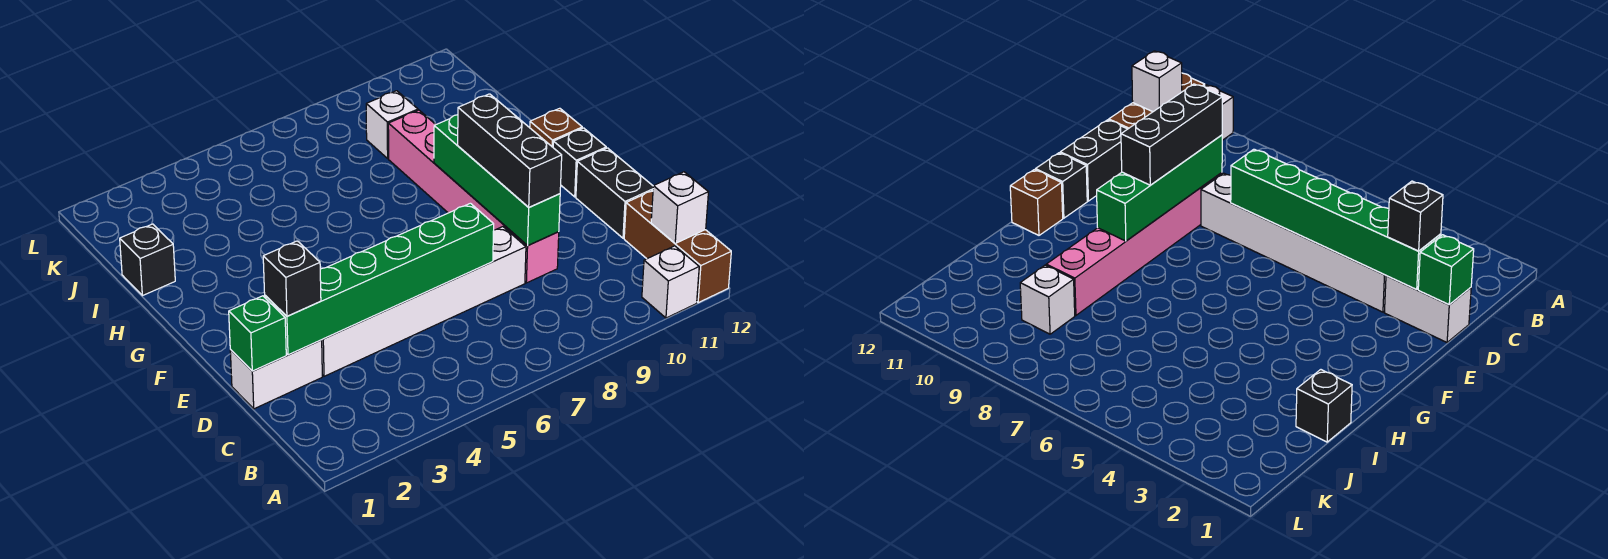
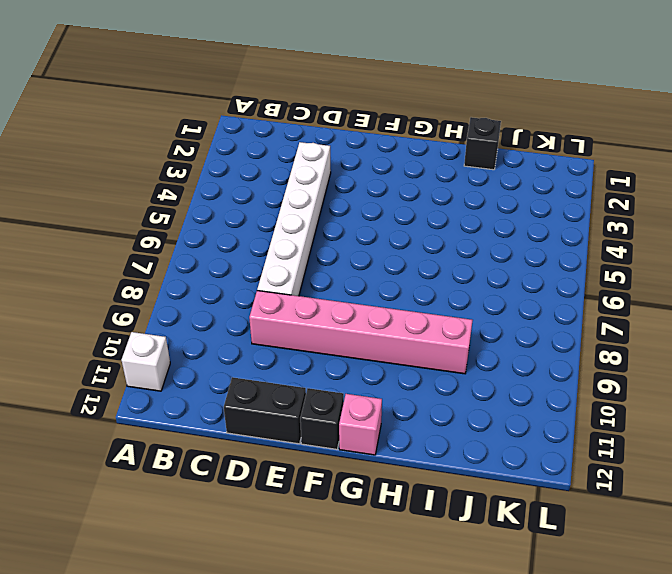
pink brick G12 level 1 -> brown brick G12 level 1
none -> brown brick A12:C12 level 1
none -> white brick D1:D2 level 1
none -> white brick J9 level 1

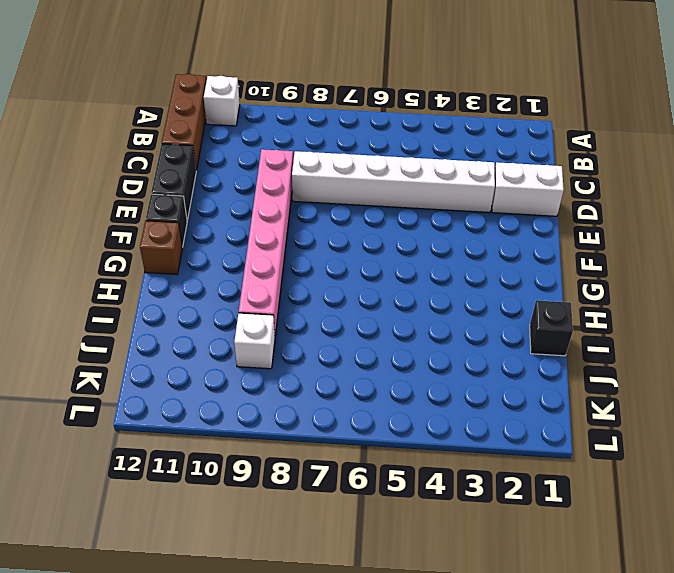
none -> white brick B12 level 2
none -> green brick D1 level 2
none -> green brick D2:D7 level 2

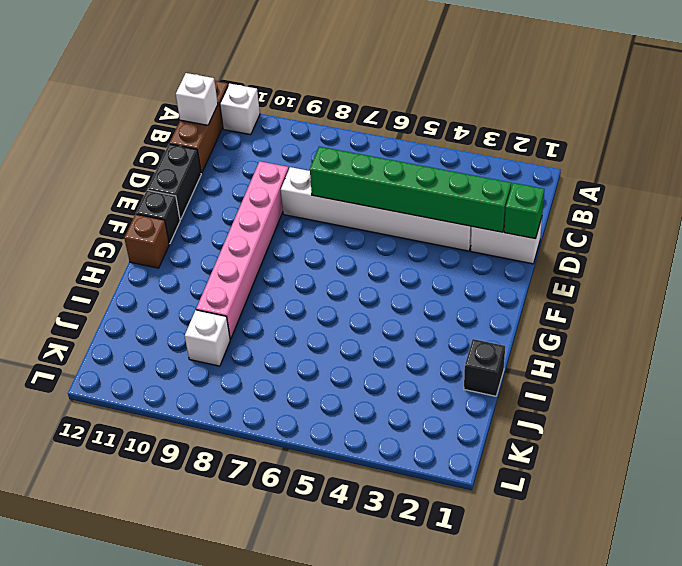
none -> green brick D9:G9 level 2
none -> black brick D2 level 3
none -> black brick D9:F9 level 3

